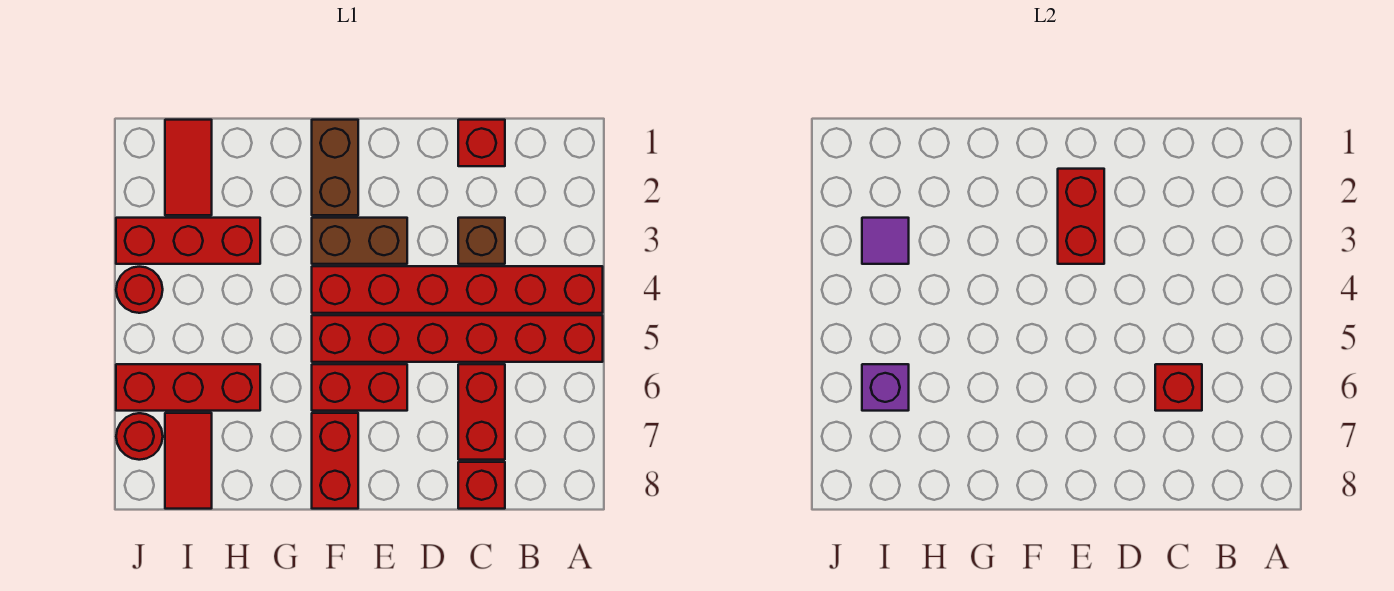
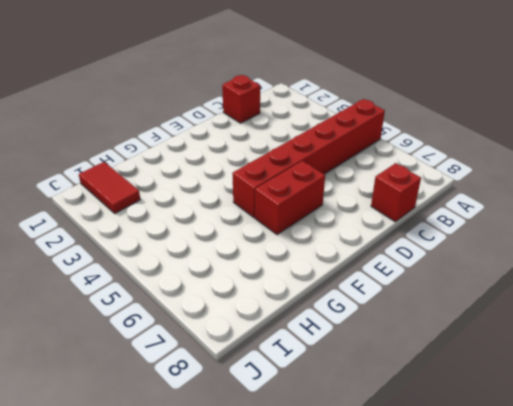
none -> red brick A4:F4 level 1
none -> brown brick C3 level 1
none -> red brick C6:C7 level 1

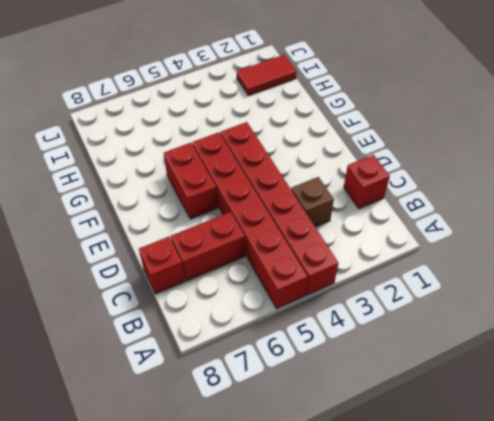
none -> brown brick E3:F3 level 1
none -> brown brick F1:F2 level 1
none -> red brick F7:F8 level 1

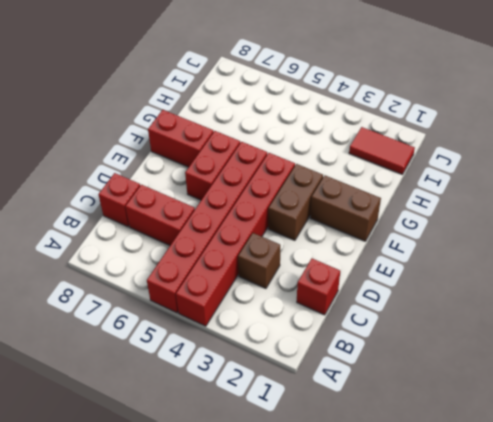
none -> red brick H3:J3 level 1
none -> red brick H6:J6 level 1
none -> red tile I7:I8 level 1

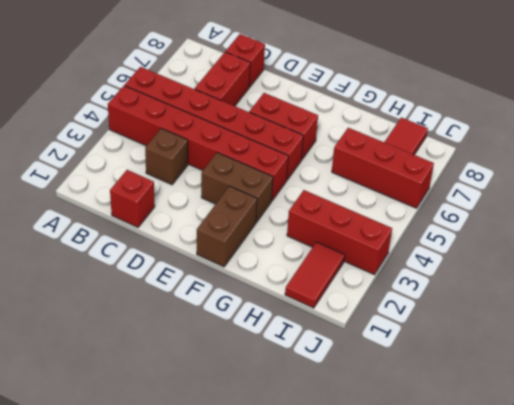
none -> red brick F7:F8 level 1
none -> red round brick J4 level 1
none -> red round brick J7 level 1

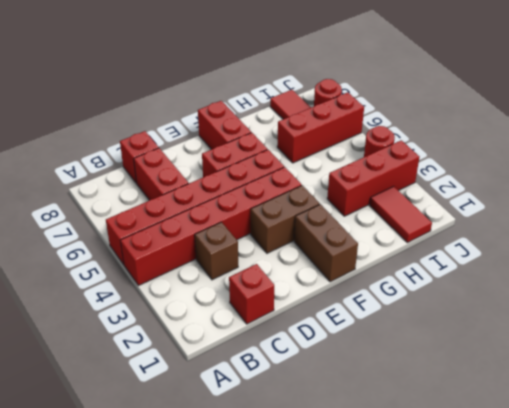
none -> red brick C6 level 2
none -> red brick E2:E3 level 2
none -> purple tile I3 level 2

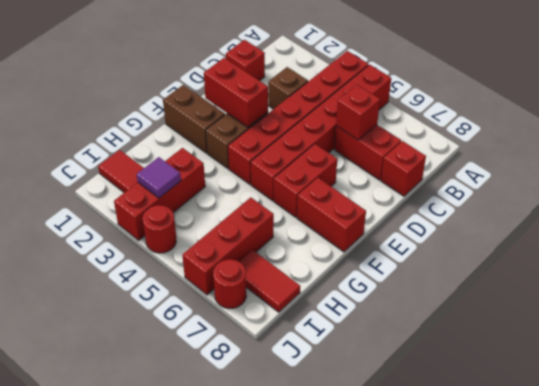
none -> purple brick I6 level 2

